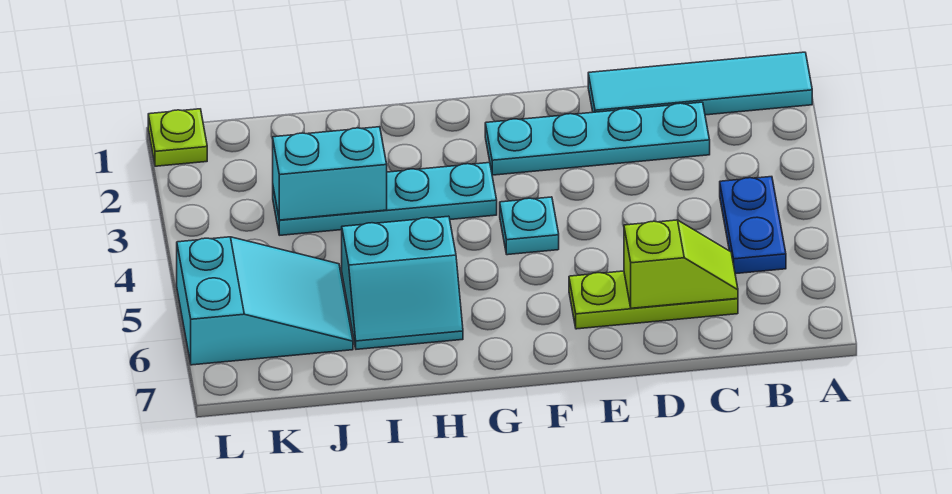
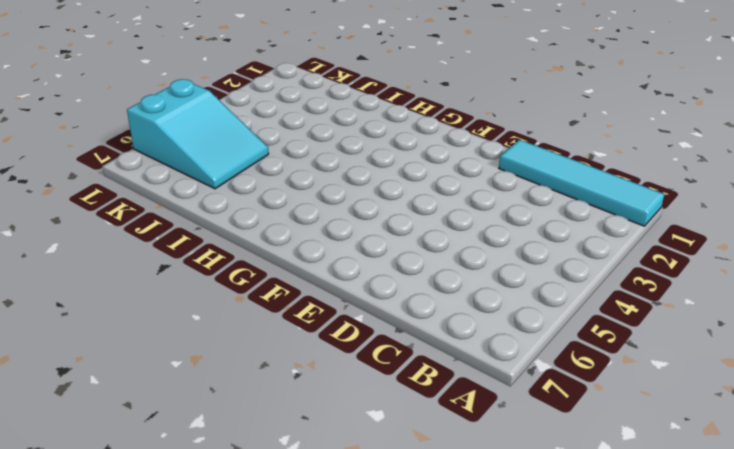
none -> blue plate B4:B5 level 1
none -> cyan plate C2:F2 level 1

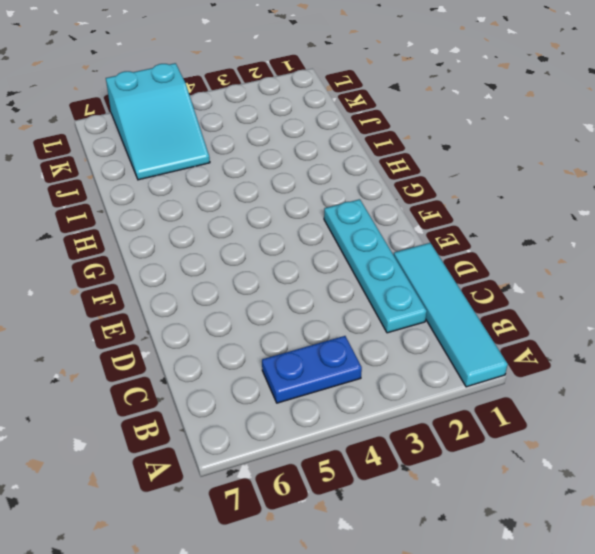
none -> lime plate C6:E6 level 1
none -> cyan plate F4 level 1

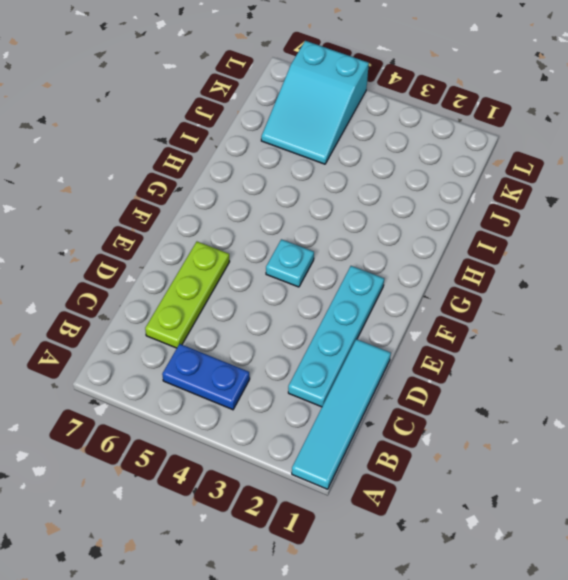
none -> cyan plate G3:J3 level 1
none -> cyan slope H5:I6 level 1 top 5

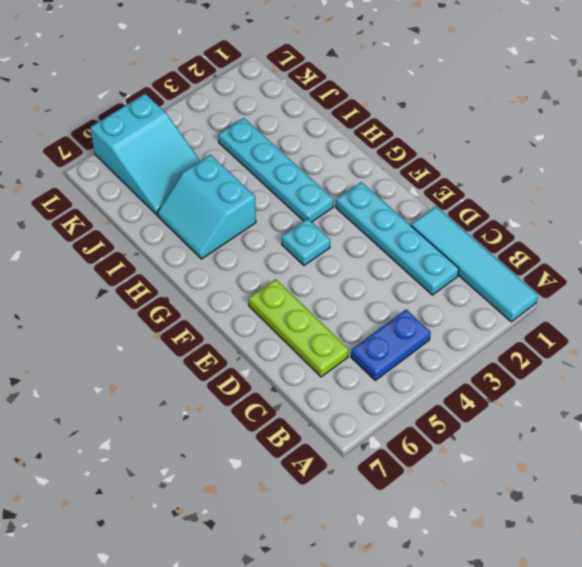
none -> lime plate L1 level 1
none -> lime slope C6:D6 level 2 top D

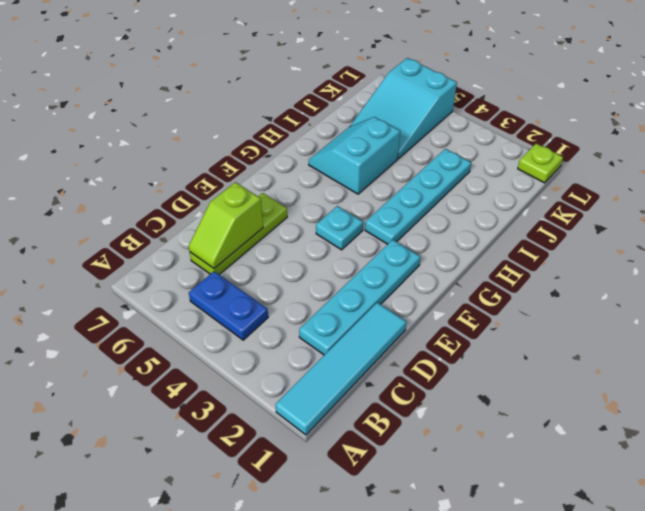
none -> cyan brick I3:J3 level 2

